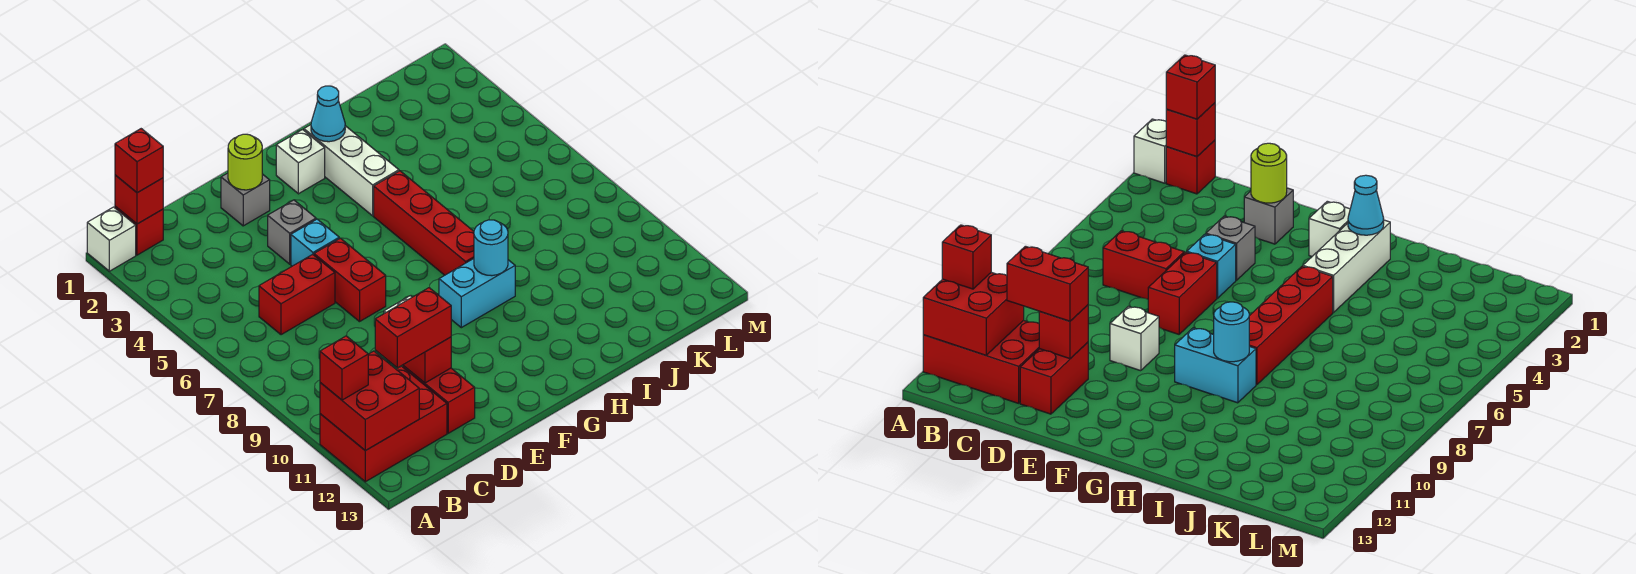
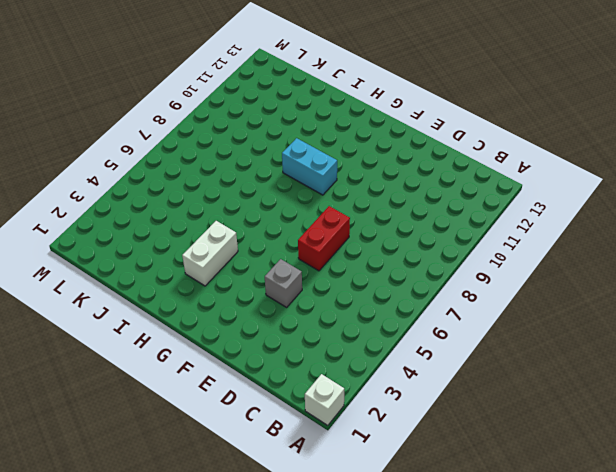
white brick H3:H4 level 1 -> white brick H2:H4 level 1
none -> red brick A11:C12 level 1
none -> red brick B1 level 1
none -> red brick C6:D6 level 1

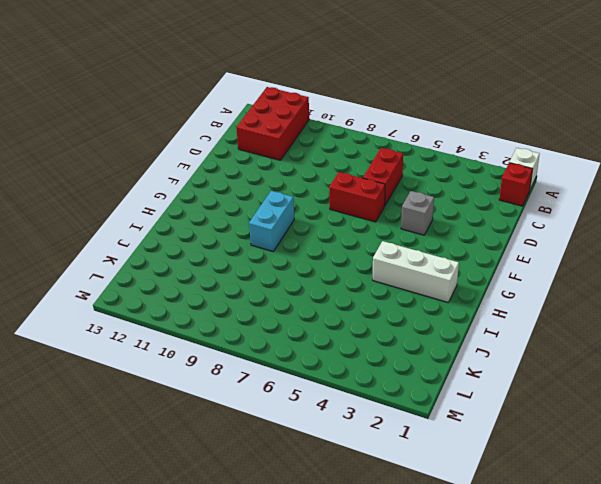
none -> red brick D11:D12 level 1
none -> grey brick E2 level 1
none -> cyan brick E5 level 1

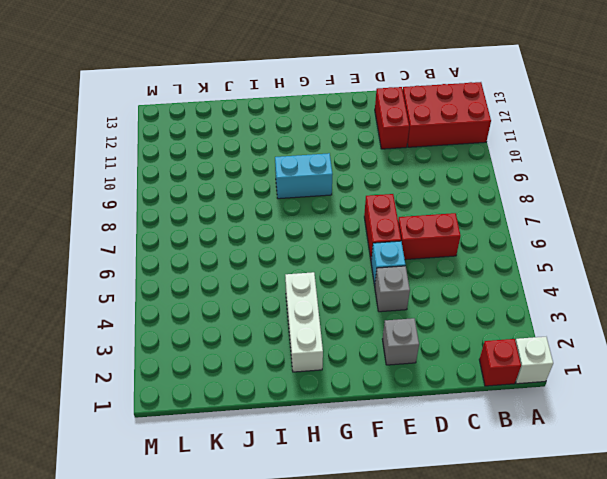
none -> white brick E9 level 1
none -> white brick G2 level 1
none -> red brick H5:H8 level 1

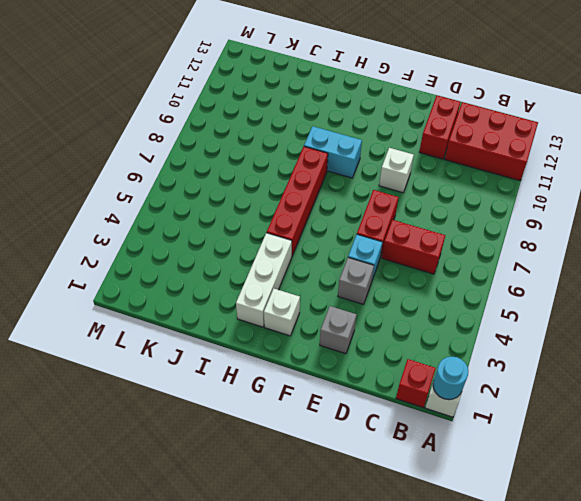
cyan round brick A1 level 2 -> cyan round brick H9 level 2
none -> red brick A11:B12 level 2
none -> red brick B1 level 2
none -> red brick D11 level 2

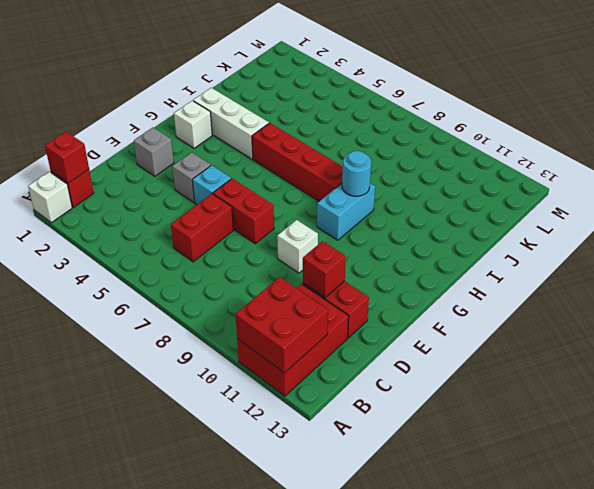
none -> lime round brick E2 level 2
none -> cyan cone H2 level 2
none -> red brick A11 level 3

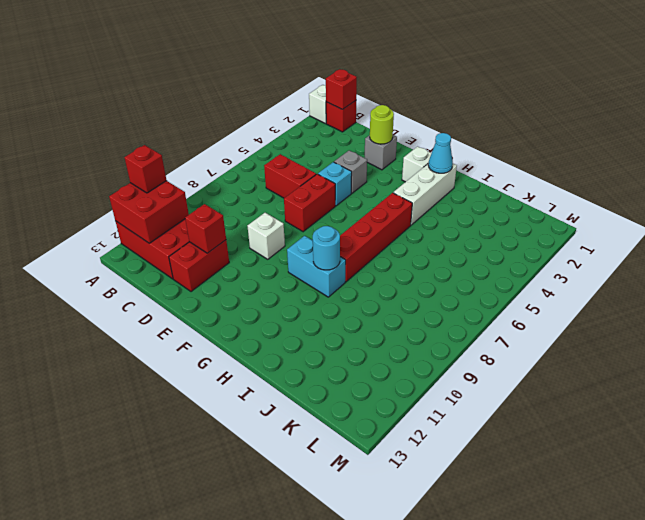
none -> red brick B1 level 3
none -> red brick C11:D11 level 3

